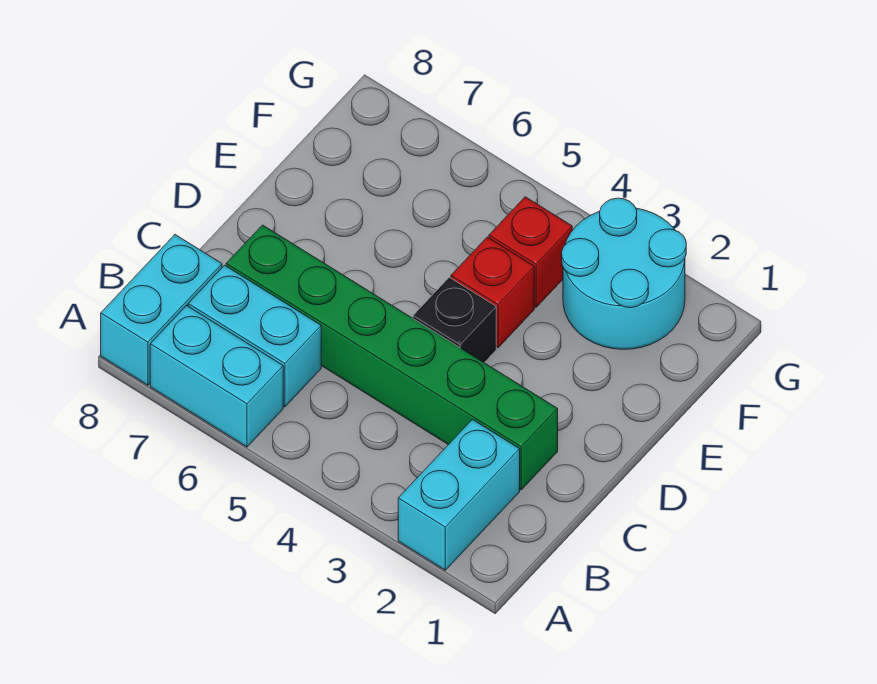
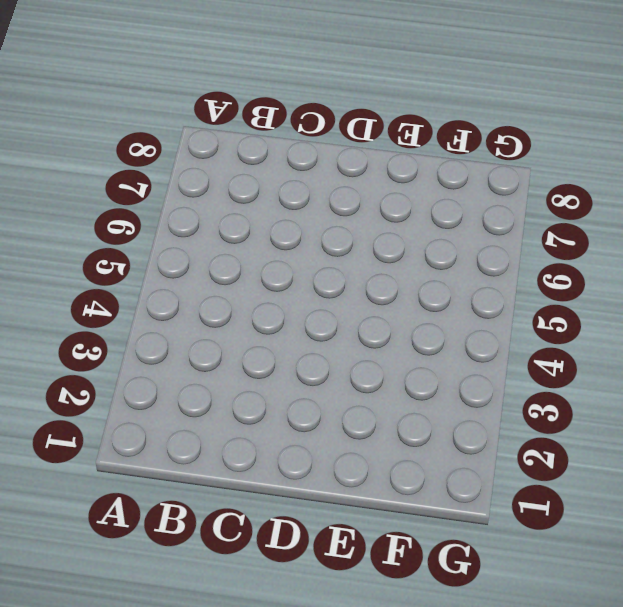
none -> cyan brick A2:B2 level 1
none -> cyan brick A6:A7 level 1

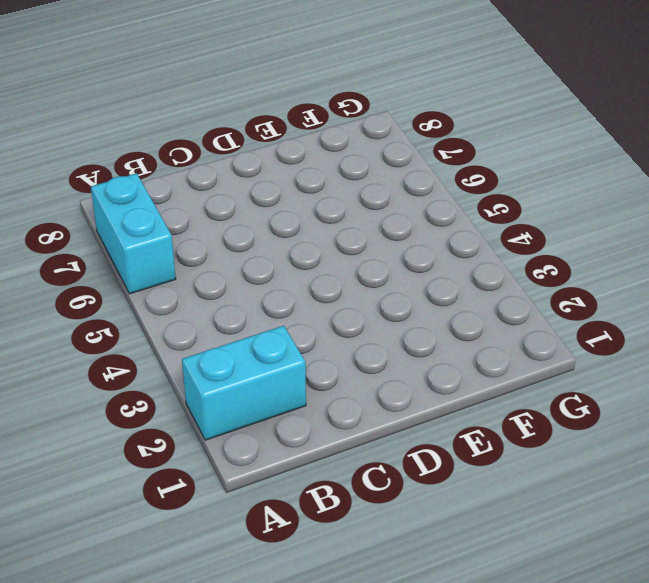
none -> cyan brick A8:B8 level 1
none -> cyan brick B6:B7 level 1

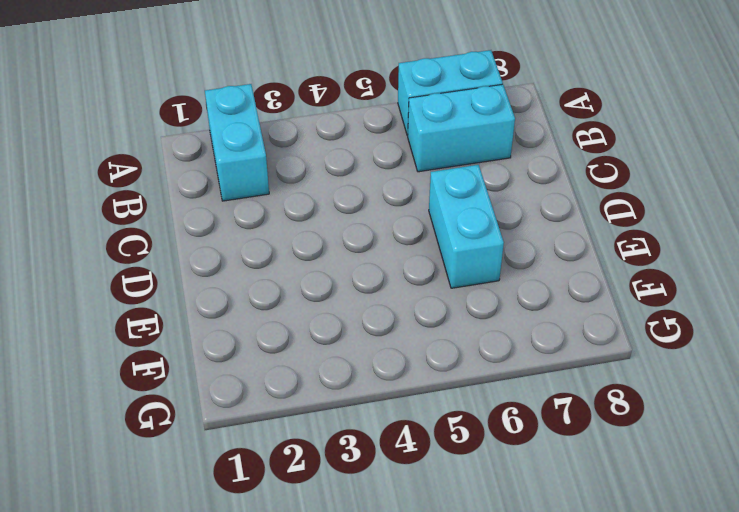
cyan brick D6:E6 level 1 -> cyan brick A8:B8 level 1
none -> green brick C2:C7 level 1
none -> black brick D4 level 1

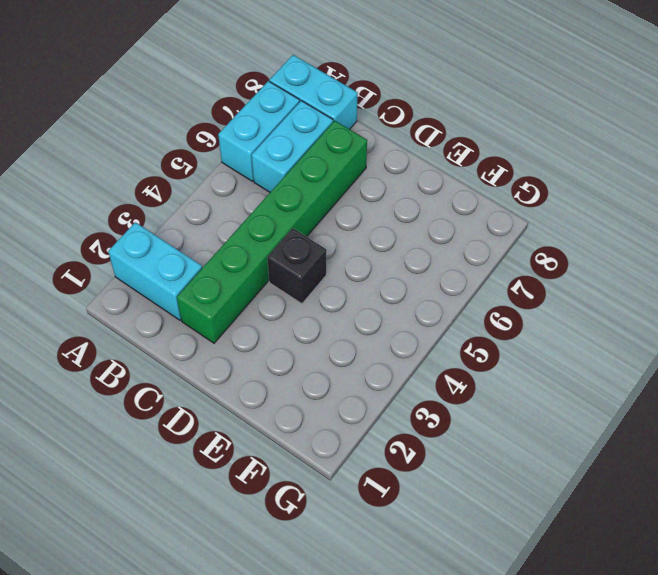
none -> red brick E4 level 1
none -> cyan round brick F2:G3 level 1

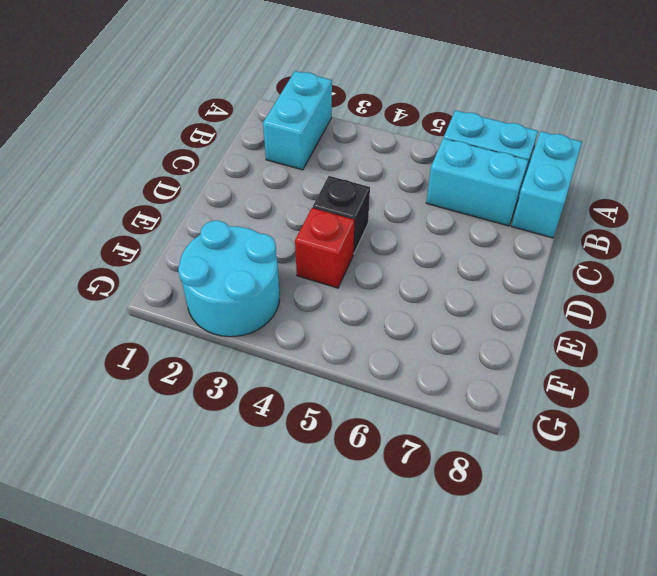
none -> green brick C2:C7 level 1
none -> red brick F4 level 1

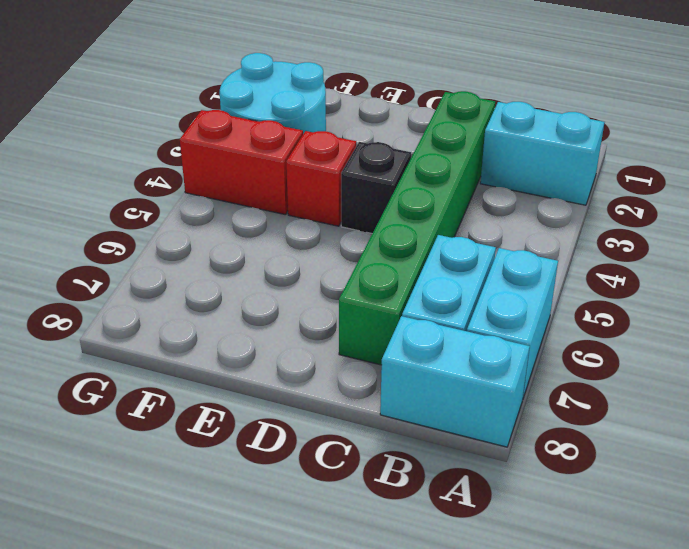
red brick F4:G4 level 1 -> red brick F4 level 1

